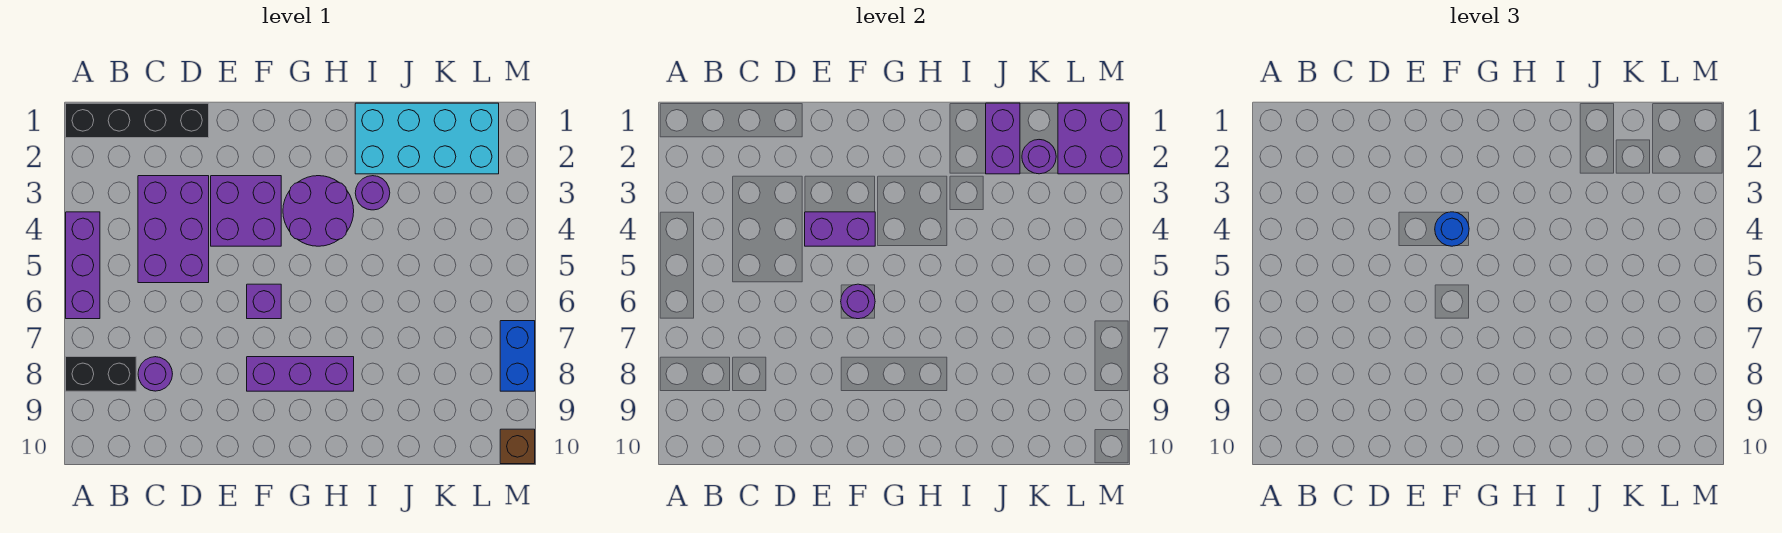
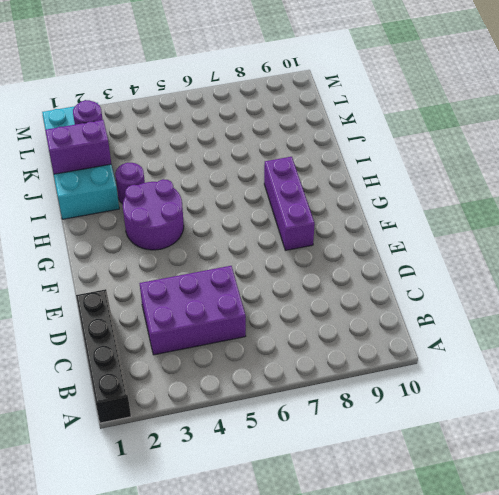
none -> purple brick A4:A6 level 1
none -> black brick A8:B8 level 1
none -> purple round brick C8 level 1

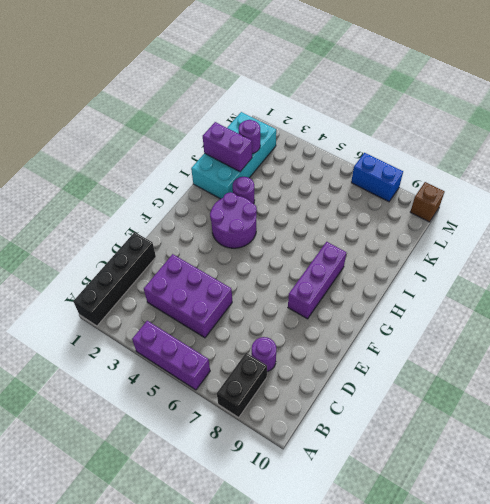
none -> purple brick E3:F4 level 1
none -> purple brick F6 level 1
none -> purple brick E4:F4 level 2

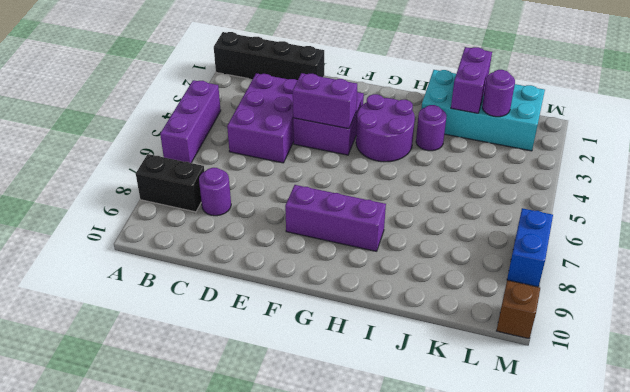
none -> purple brick F6 level 1
none -> purple round brick F6 level 2
none -> purple brick L1:M2 level 2

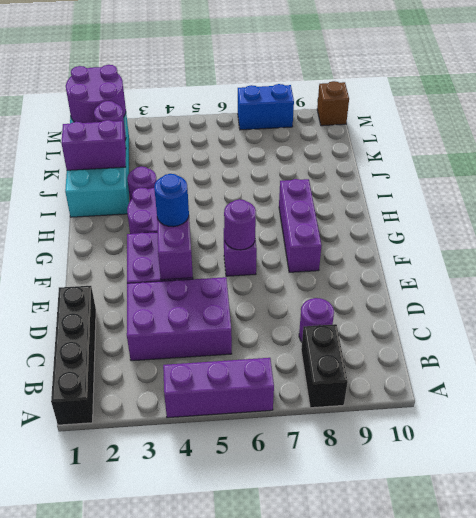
purple round brick L1:M2 level 2 -> purple brick L1:M2 level 2

